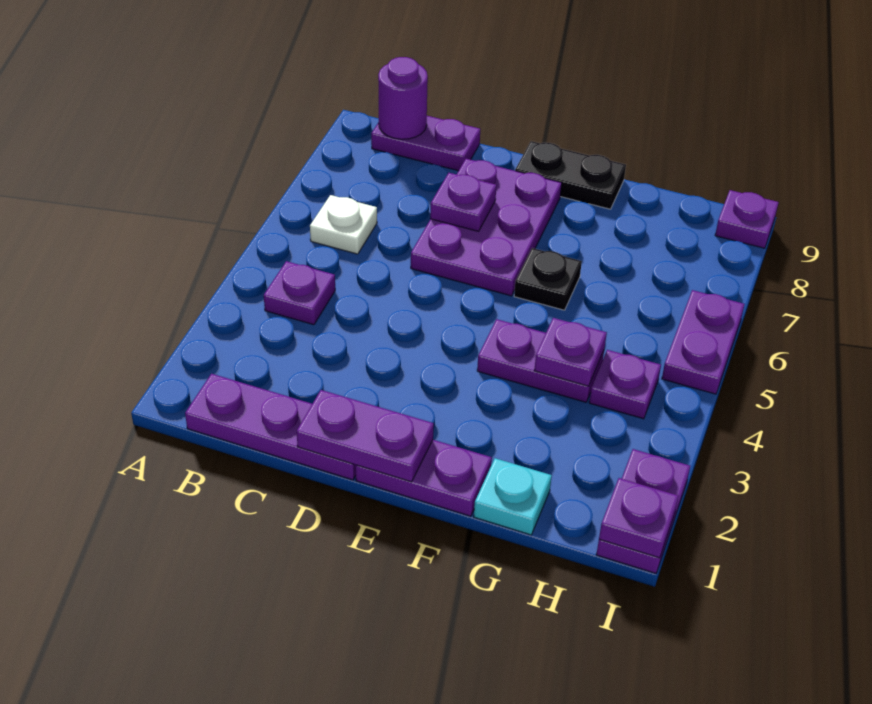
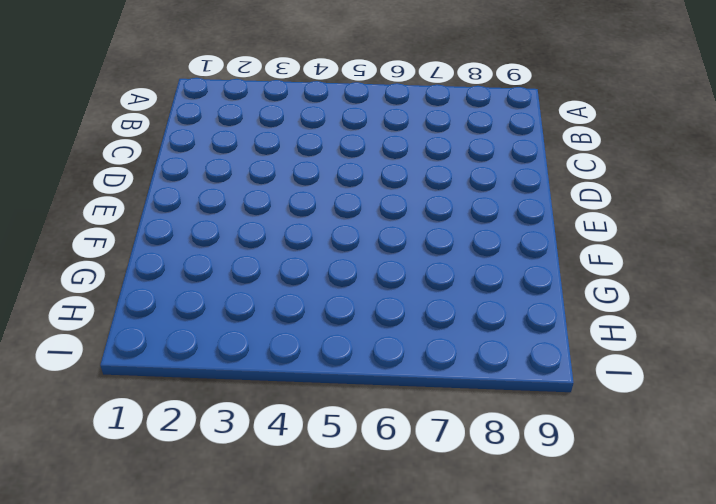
none -> purple plate B1:D1 level 1
none -> purple plate B4 level 1
none -> white plate B6 level 1

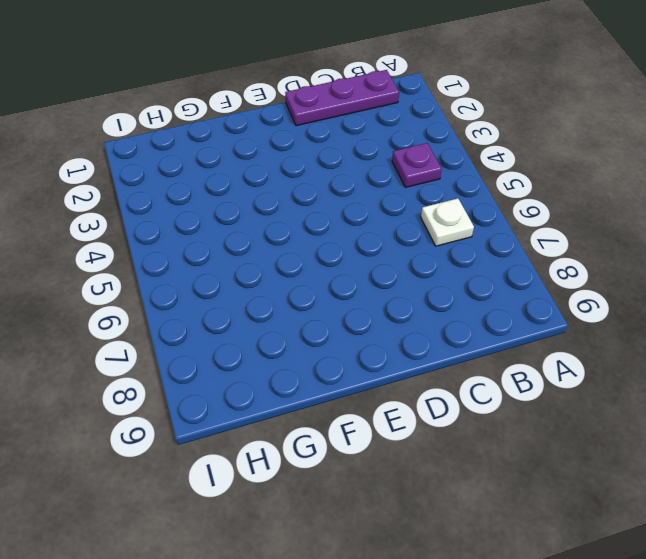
none -> purple plate B9:C9 level 1
none -> purple plate D6:E8 level 1
none -> purple plate E1:F1 level 1

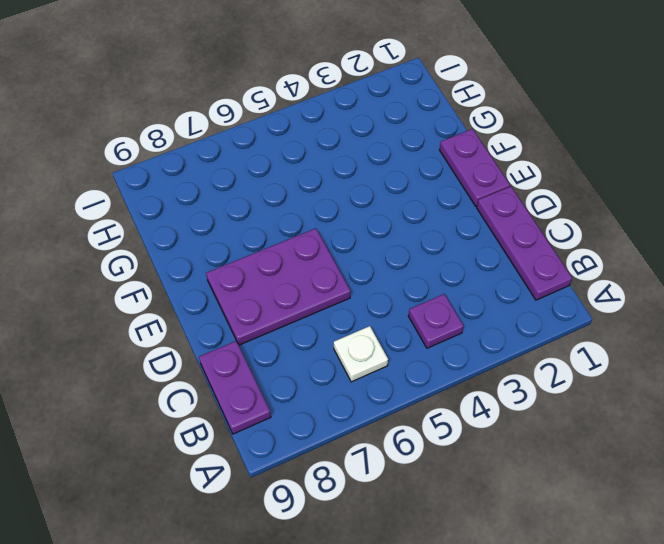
none -> black plate E9:F9 level 1
none -> purple plate F4:G4 level 1
none -> black plate F6 level 1

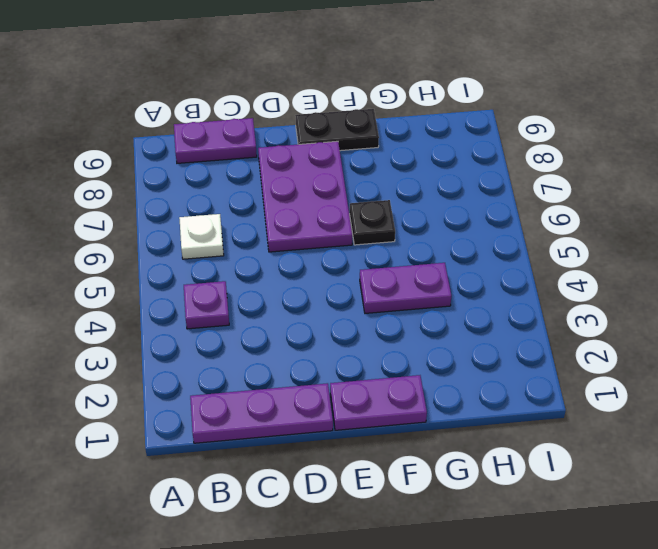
none -> cyan plate G1 level 1
none -> purple plate H4 level 1
none -> purple plate I1:I2 level 1

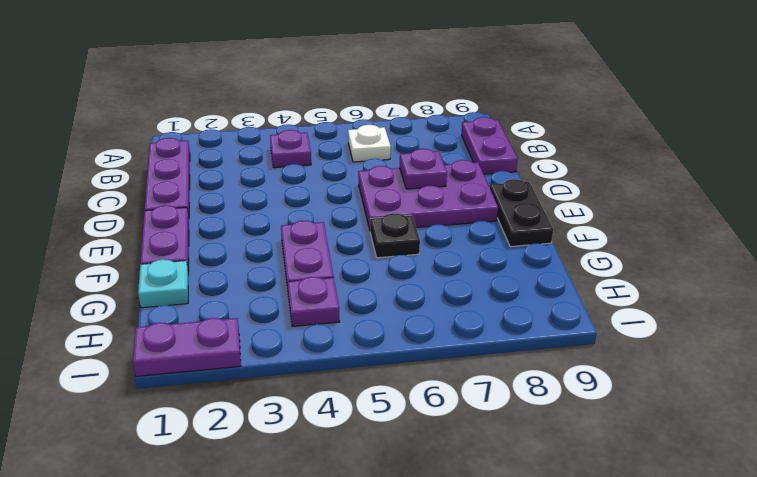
none -> purple plate I5:I6 level 1
none -> purple plate I9 level 1
none -> purple round brick B9 level 2

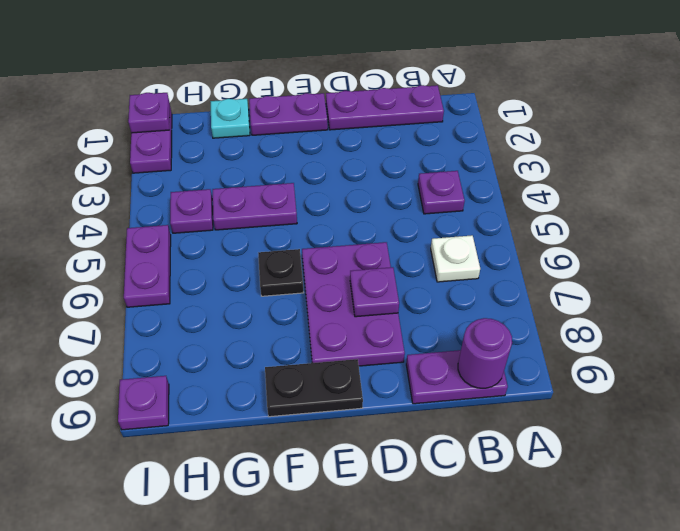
none -> purple plate D1:E1 level 2
none -> purple plate G4 level 2

